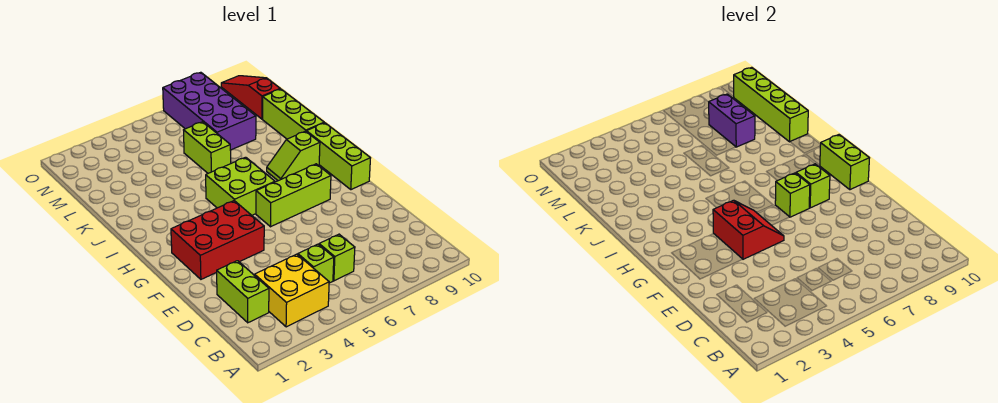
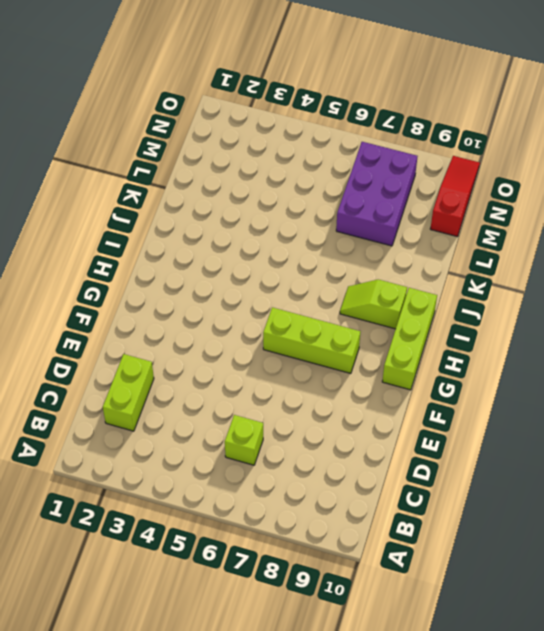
purple brick L7:N8 level 1 -> purple brick L7:O8 level 1
none -> yellow brick B3:C4 level 1
none -> lime brick C5 level 1
none -> red brick F2:G4 level 1

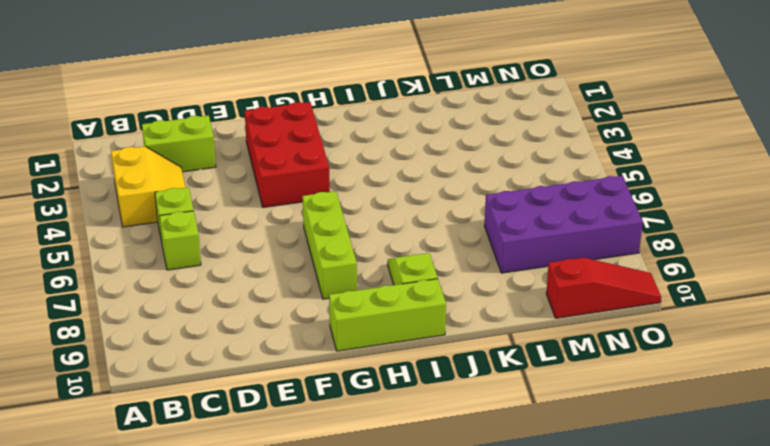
yellow slope B3:C4 level 1 top B -> yellow brick B3:C4 level 1
none -> lime brick H5:I6 level 1
none -> lime brick J10:L10 level 1
none -> lime brick K6:L6 level 1

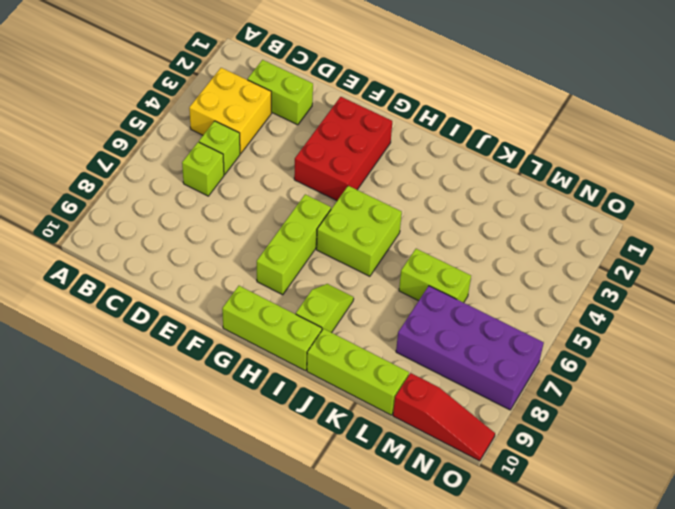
none -> red slope F4:G5 level 2 top 4
none -> lime brick G7 level 2
none -> lime brick G8 level 2

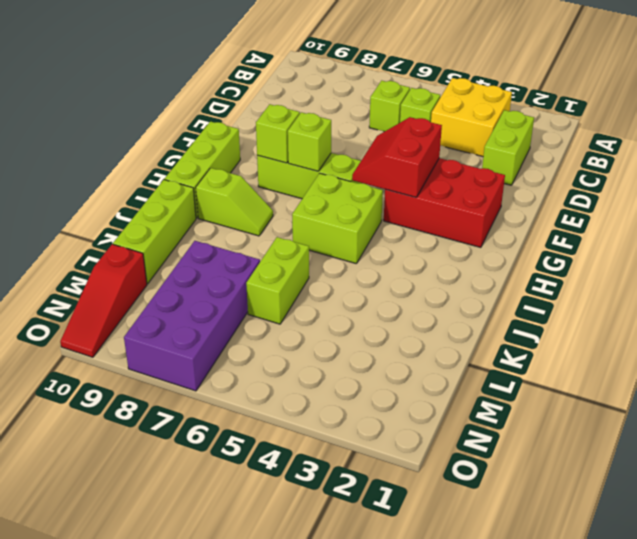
none -> lime brick G10:H10 level 2
none -> lime brick K10:N10 level 2
none -> purple brick L8:M8 level 2

